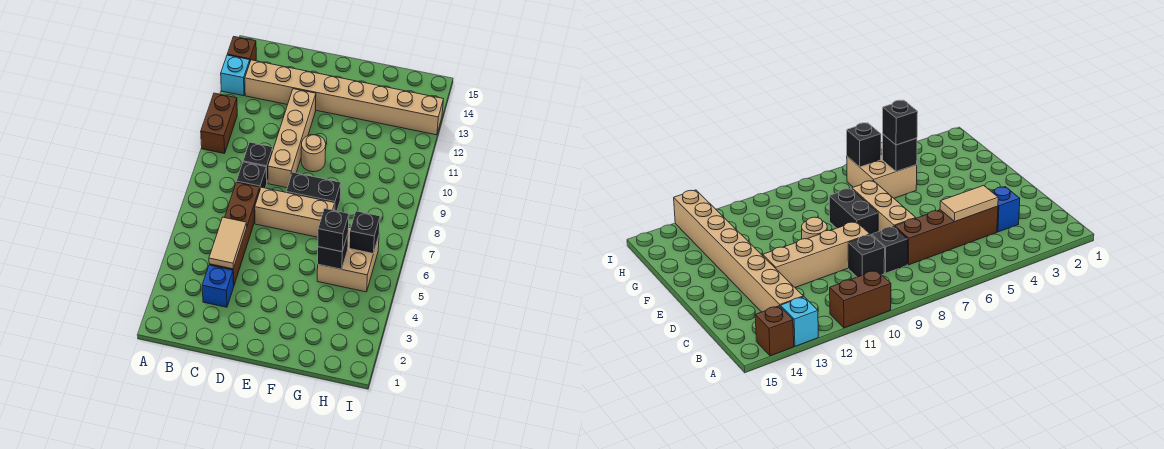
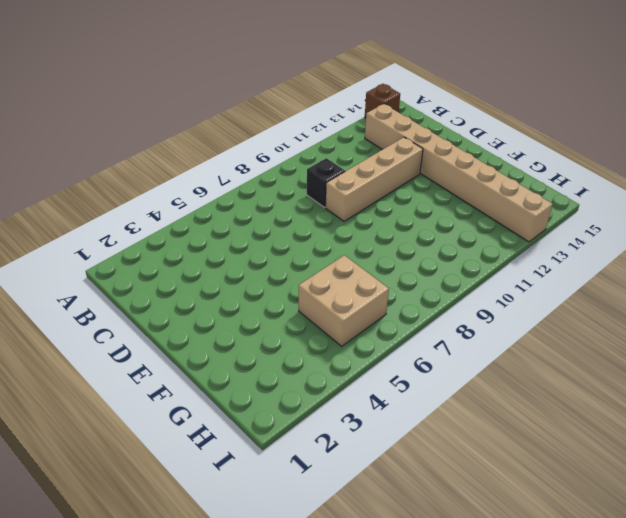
none -> brown brick A10:A11 level 1
none -> cyan brick A13 level 1
none -> blue brick C3 level 1

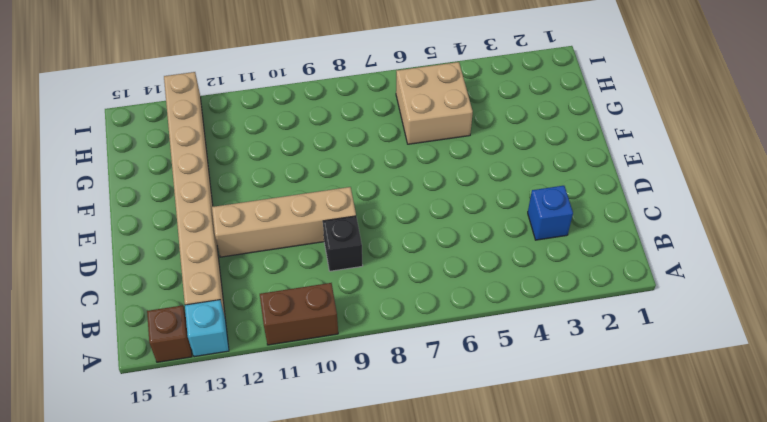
none -> brown brick C4:C7 level 1
none -> black brick C8 level 1
none -> tan brick D7:F7 level 1

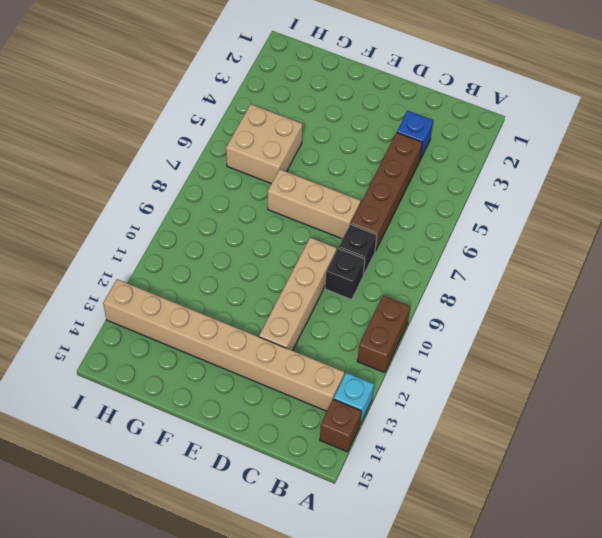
none -> black brick E8:F8 level 1
none -> tan round brick E10 level 1
none -> tan tile C4:C5 level 2

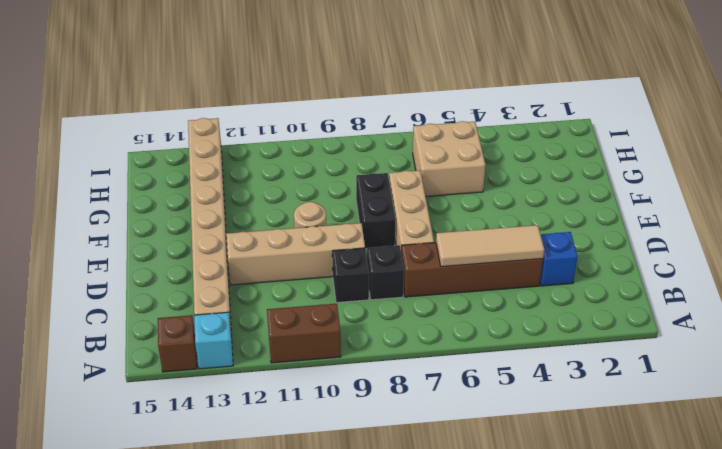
tan tile C4:C6 level 2 -> tan tile C4:C5 level 2
none -> black brick G5 level 2
none -> black brick H6 level 2
none -> black brick G5 level 3

